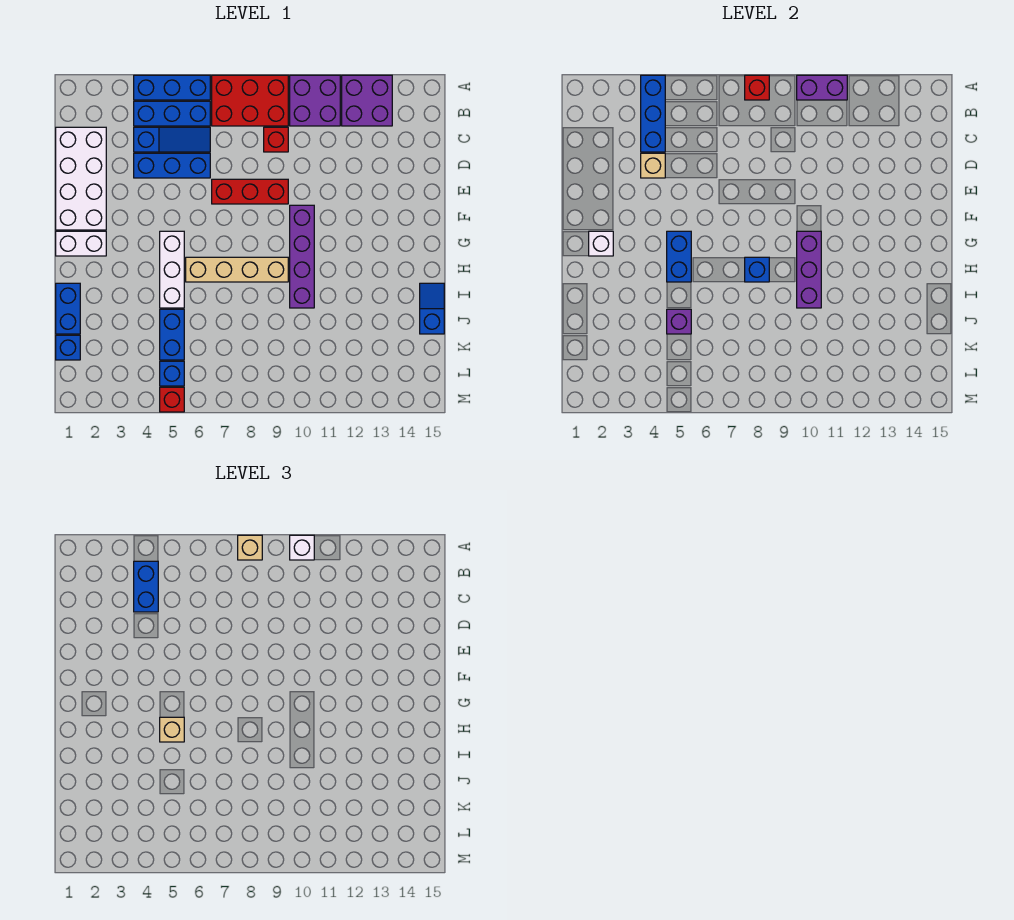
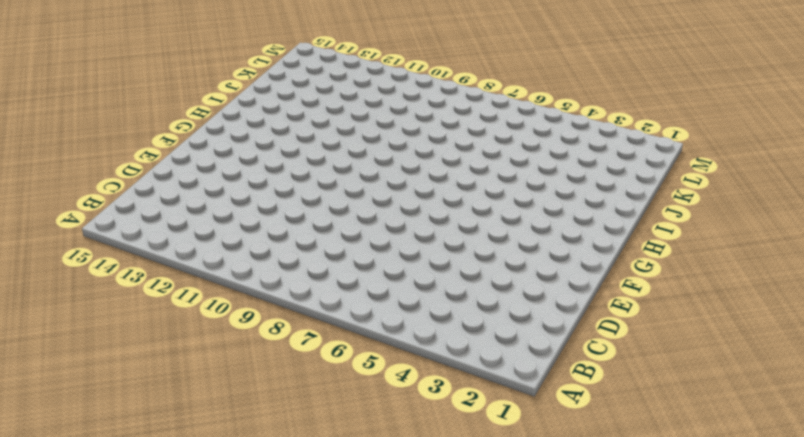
none -> blue brick A4:A6 level 1
none -> red brick A7:B9 level 1
none -> purple brick A10:B11 level 1
none -> purple brick A12:B13 level 1

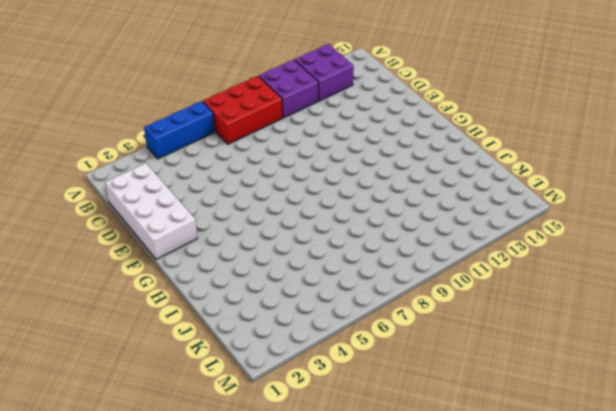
none -> blue brick B4:B6 level 1
none -> blue slope C4:C6 level 1 top 4
none -> red brick C9 level 1
none -> blue brick D4:D6 level 1

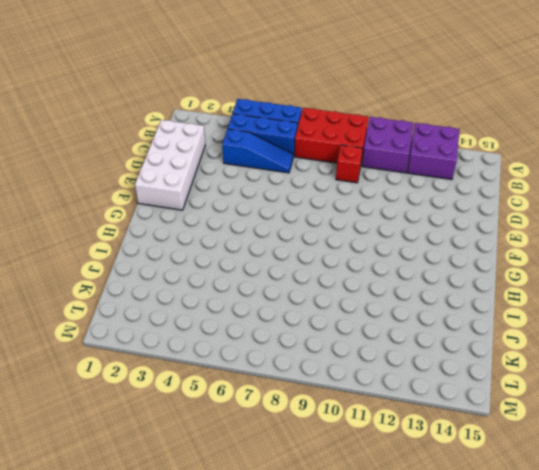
none -> blue brick D4:D6 level 1
none -> red brick E7:E9 level 1
none -> purple brick F10:I10 level 1
none -> white brick G1:G2 level 1

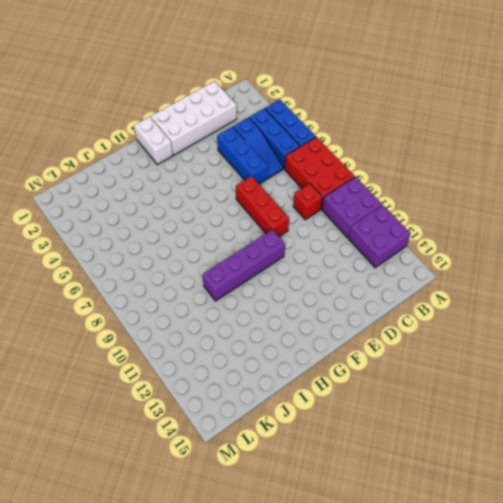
none -> white brick G5:I5 level 1
none -> tan brick H6:H9 level 1
none -> blue brick I1:J1 level 1
none -> blue slope I15:J15 level 1 top J

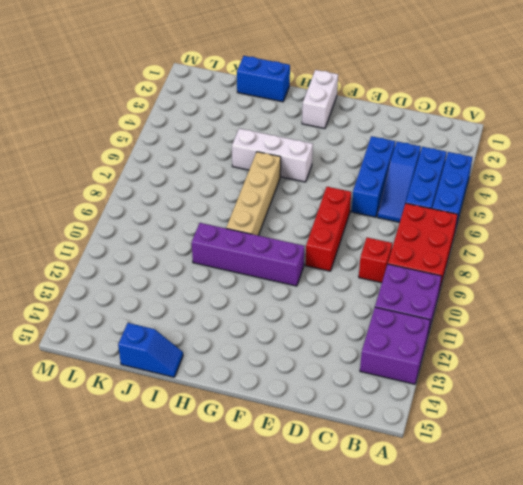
none -> white brick C1:F2 level 1
none -> blue brick J5:K5 level 1
none -> blue brick K1 level 1
none -> blue brick L5 level 1

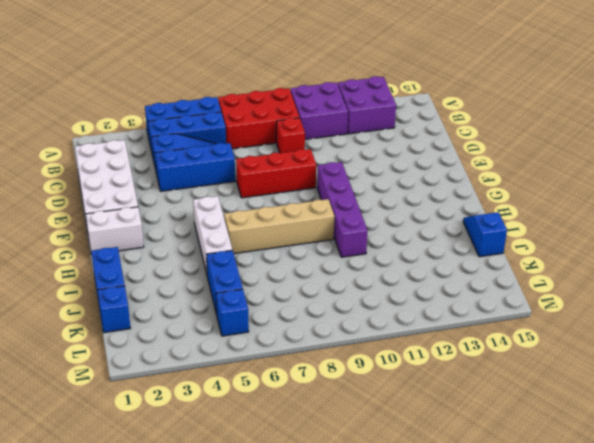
none -> red brick M5 level 1
none -> blue brick A4:C4 level 2
none -> red brick A8 level 2
none -> purple brick A10:A11 level 2

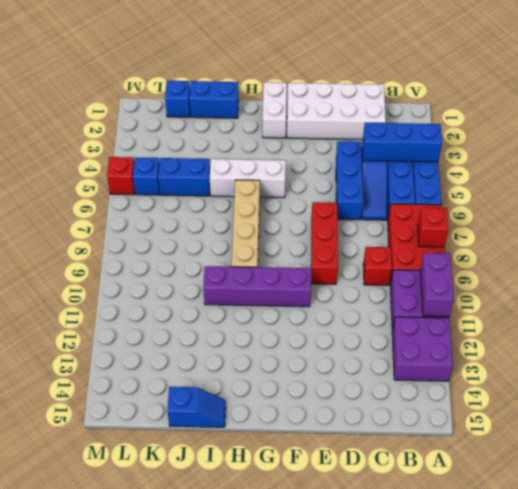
none -> tan brick D4 level 2
none -> white brick G2 level 2
none -> blue brick G5:H5 level 2
none -> purple brick G10:I10 level 2

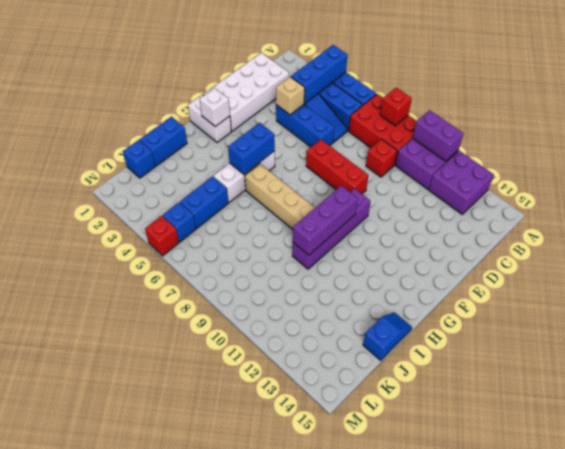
none -> blue brick H8 level 2
none -> purple brick J5 level 2
none -> tan brick A8 level 3
none -> white brick A10 level 3

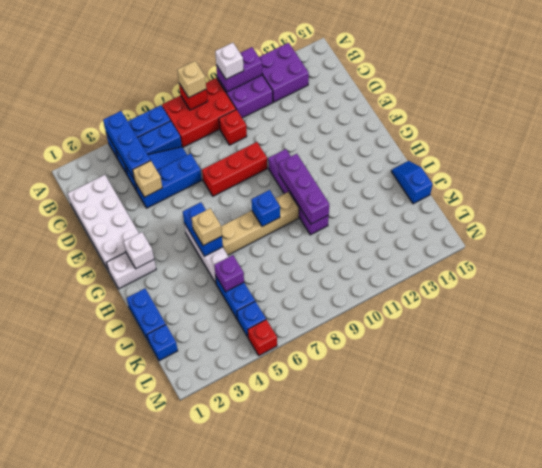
none -> blue brick B4:C4 level 3

